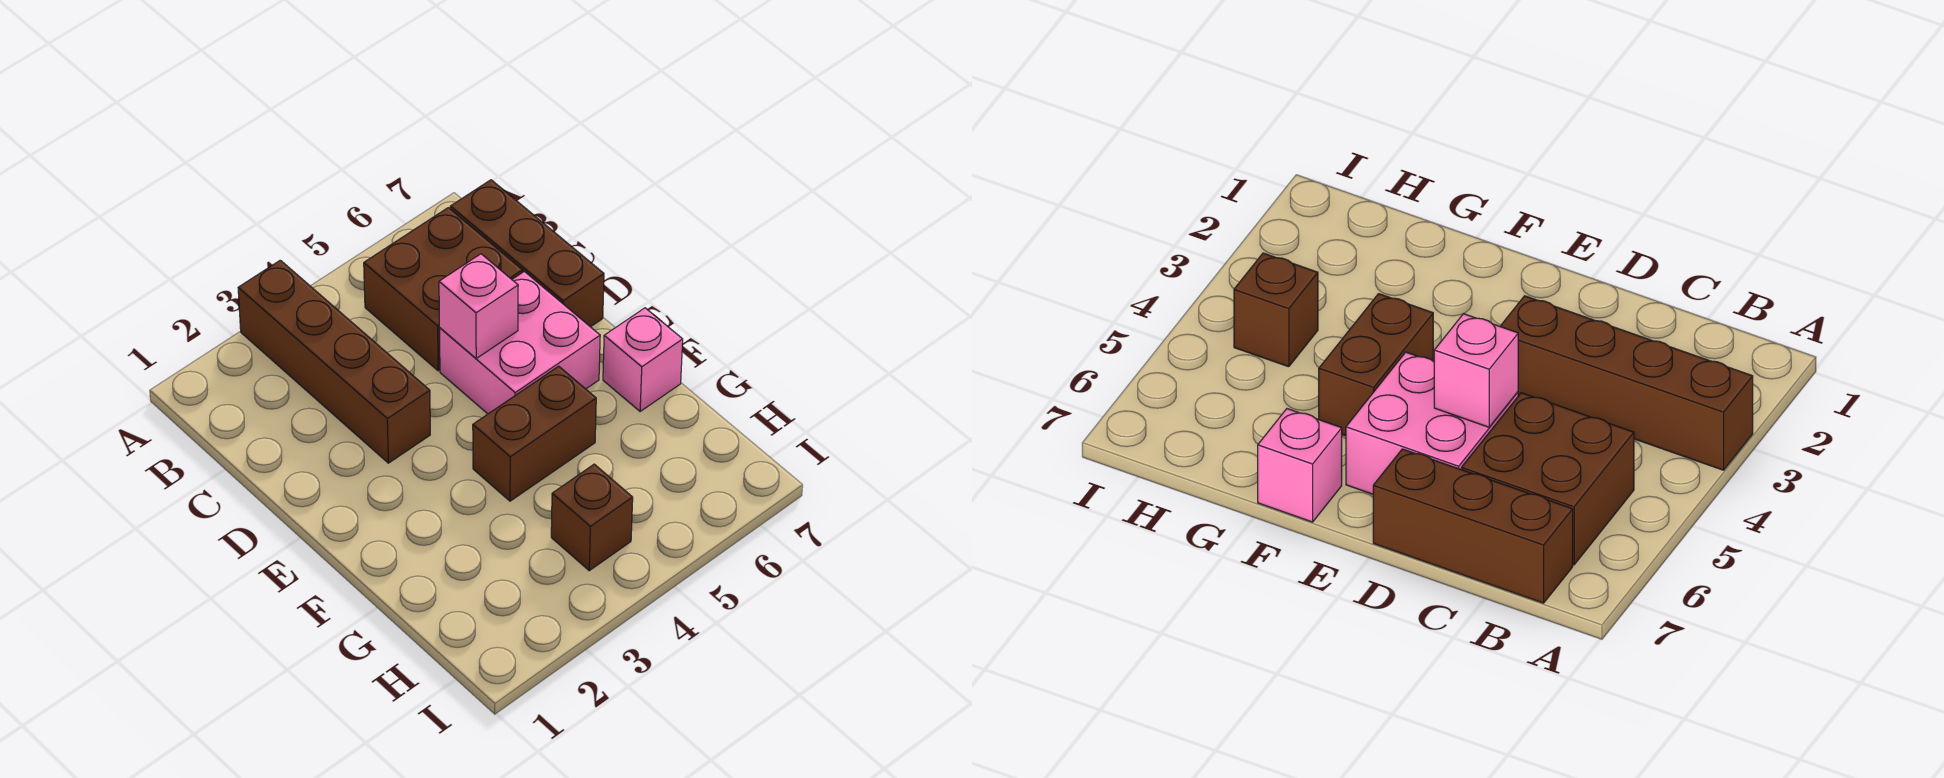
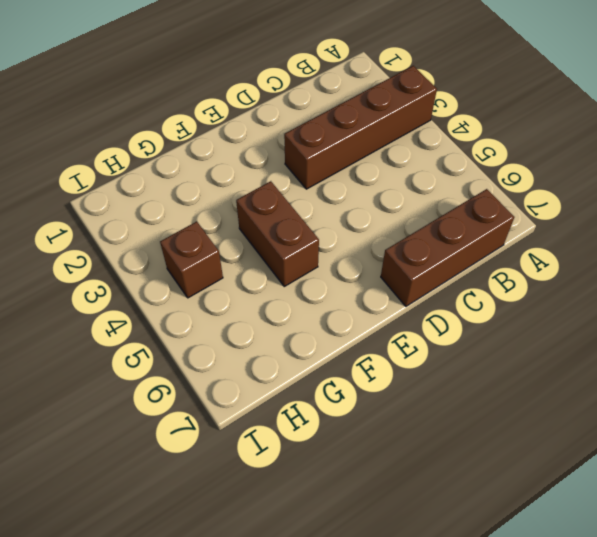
none -> brown brick B5:C6 level 1
none -> pink brick D5:E6 level 1

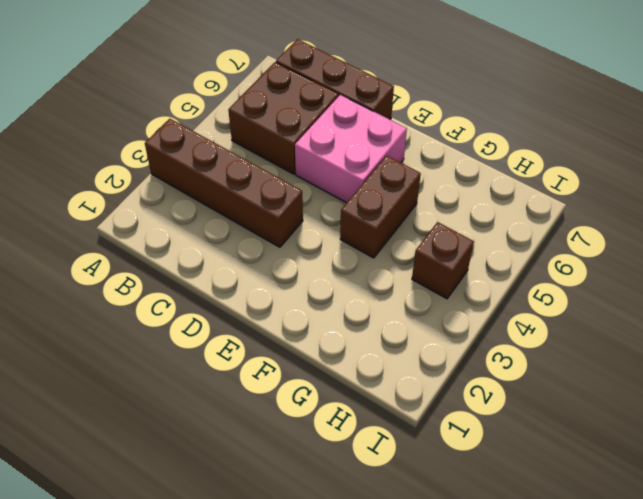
none -> pink brick F7 level 1
none -> pink brick D5 level 2

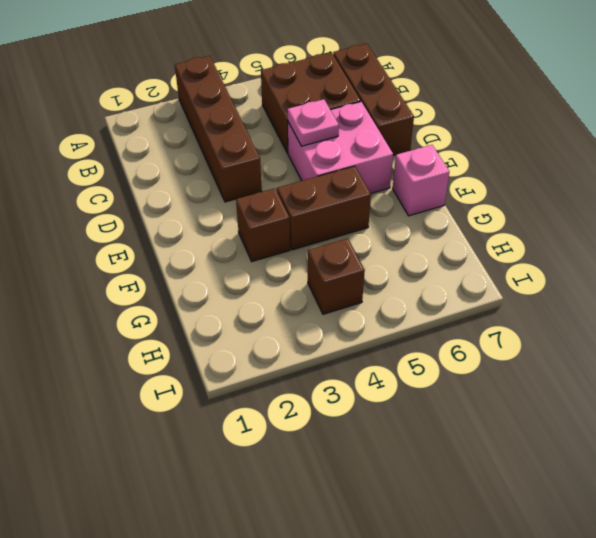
pink plate D5 level 2 -> pink brick D5 level 2
brown brick F3 level 1 -> none

